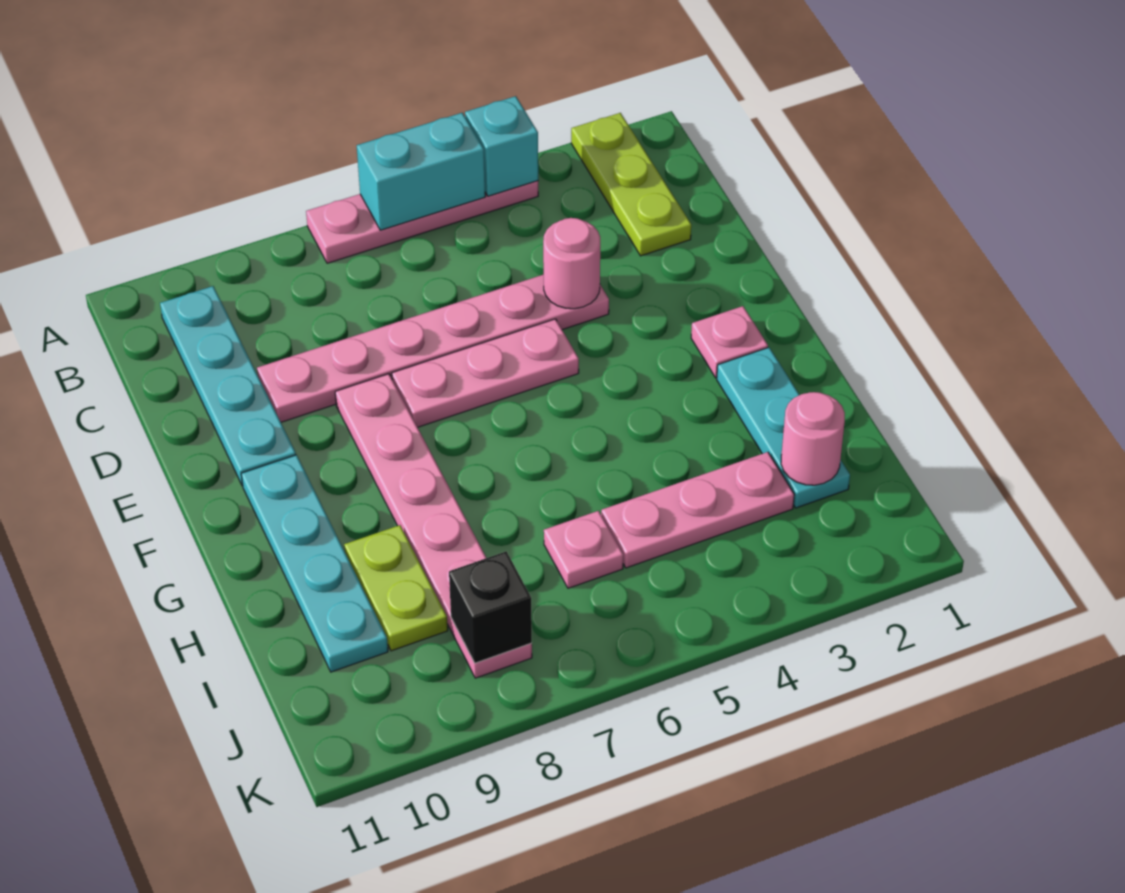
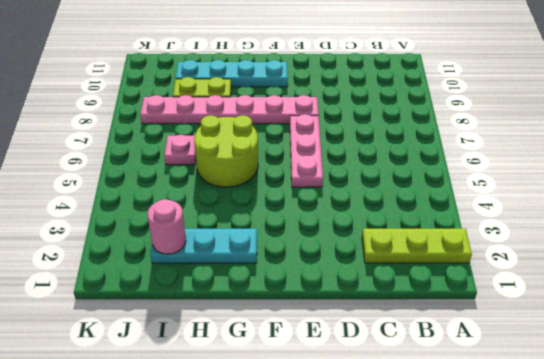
lime round brick G5:H6 level 1 -> none
none -> pink plate A4:A7 level 1
none -> cyan plate B10:E10 level 1
none -> pink plate D4:D9 level 1

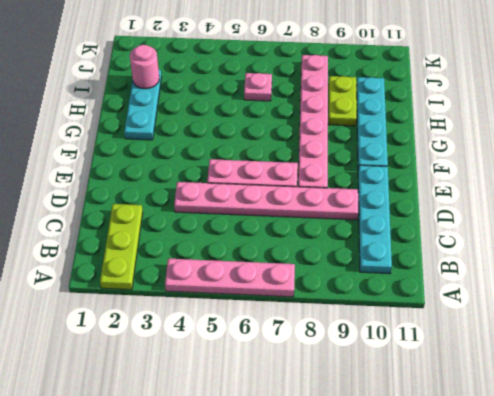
none -> pink plate F2 level 1
none -> pink plate I3:I5 level 1
none -> cyan brick A4 level 2

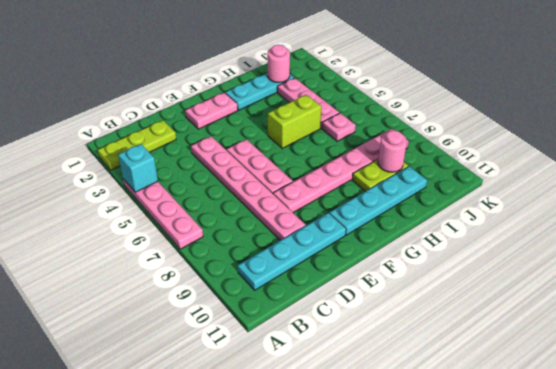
pink plate E2:F2 level 1 -> pink plate F2 level 1
lime brick G5:H5 level 1 -> none
pink round brick I9 level 2 -> pink round brick D4 level 2
none -> cyan brick A5:A6 level 2
none -> black brick J8 level 2

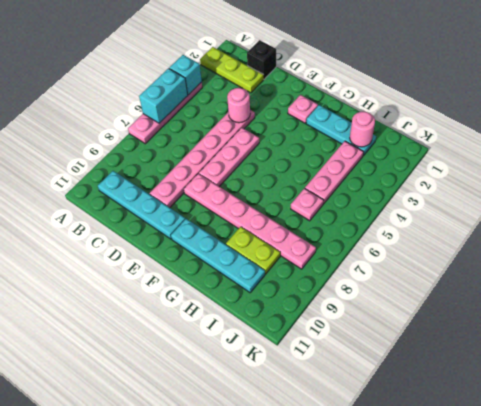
black brick C1 level 1 -> black brick J8 level 2

